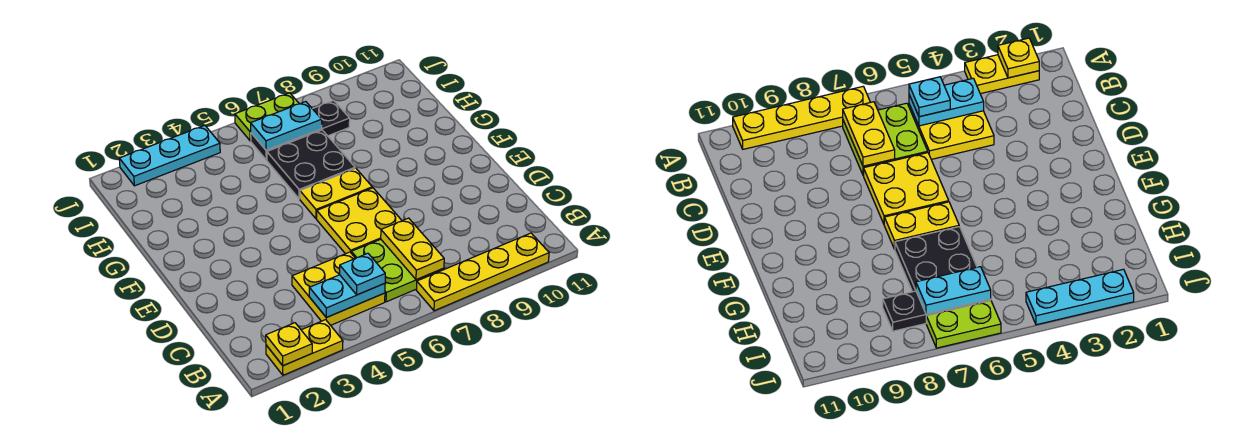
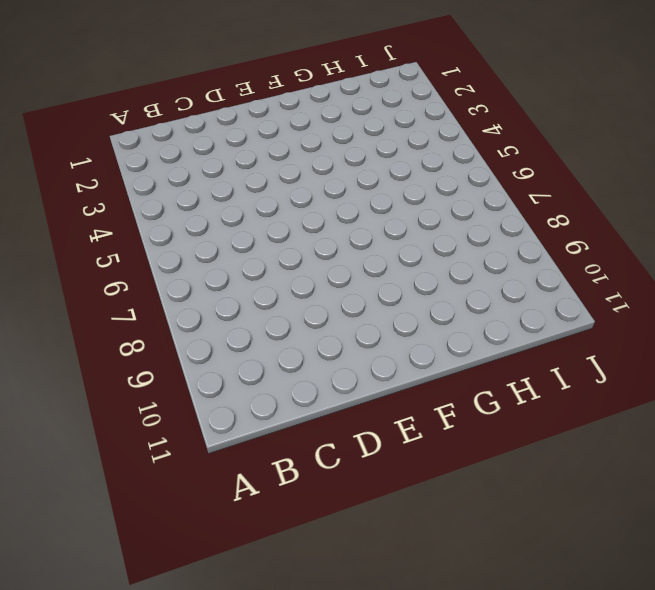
none -> yellow plate A2:A3 level 1
none -> yellow plate A7:A10 level 1
none -> yellow plate B4:C5 level 1

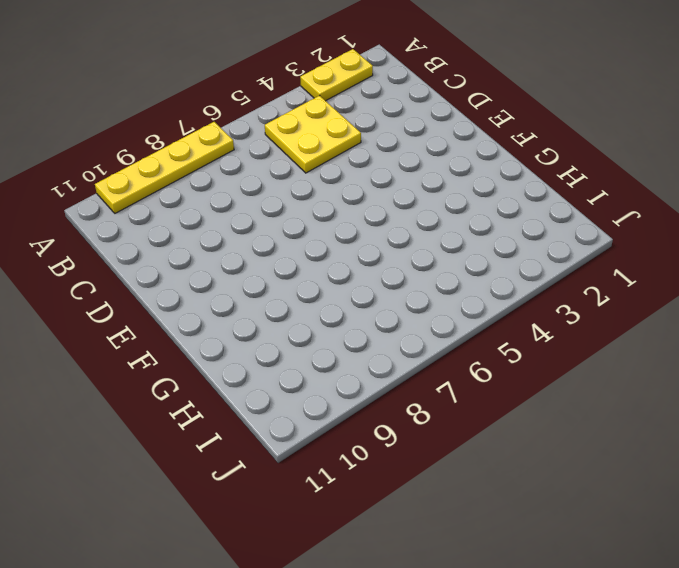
none -> lime plate B6:C7 level 1
none -> yellow plate D6:E7 level 1
none -> yellow plate F6:F7 level 1

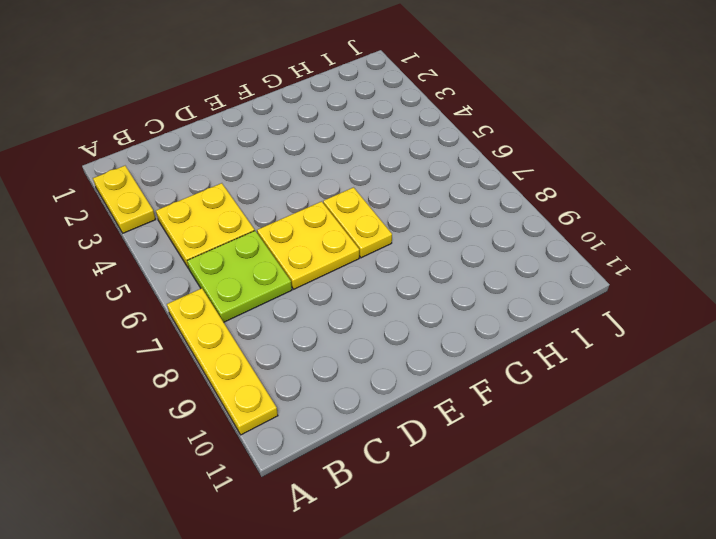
none -> black plate G6:H7 level 1
none -> black plate I6:I8 level 1
none -> cyan plate J2:J4 level 1

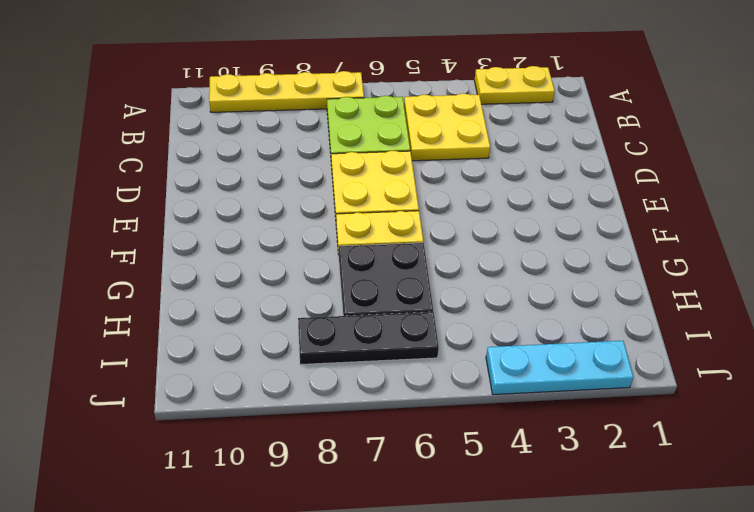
none -> lime plate J6:J7 level 1
none -> yellow plate A2 level 2
none -> cyan plate B4:B5 level 2

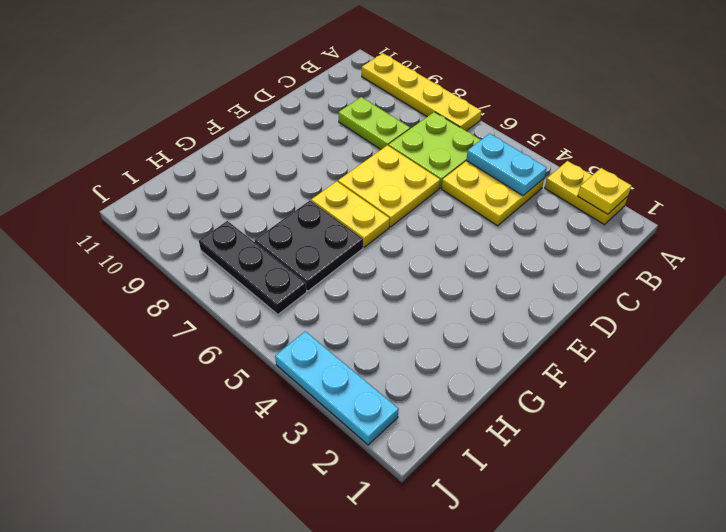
lime plate C8:C9 level 1 -> lime plate J6:J7 level 1
none -> yellow plate B7:C7 level 2
none -> cyan plate I6:I7 level 2
none -> cyan plate B5 level 3

